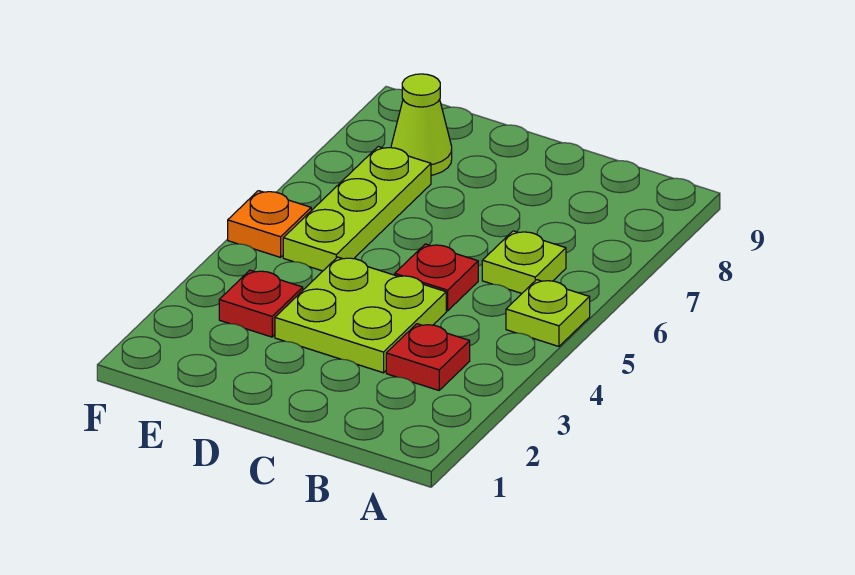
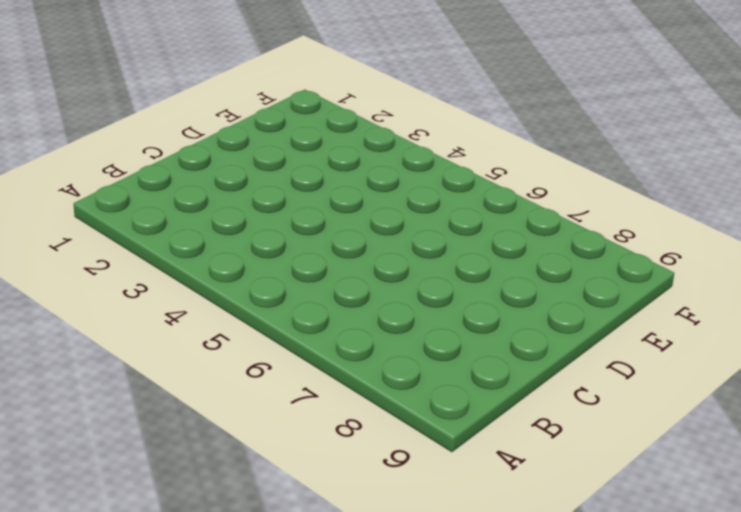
none -> lime plate A5 level 1
none -> red plate B3 level 1

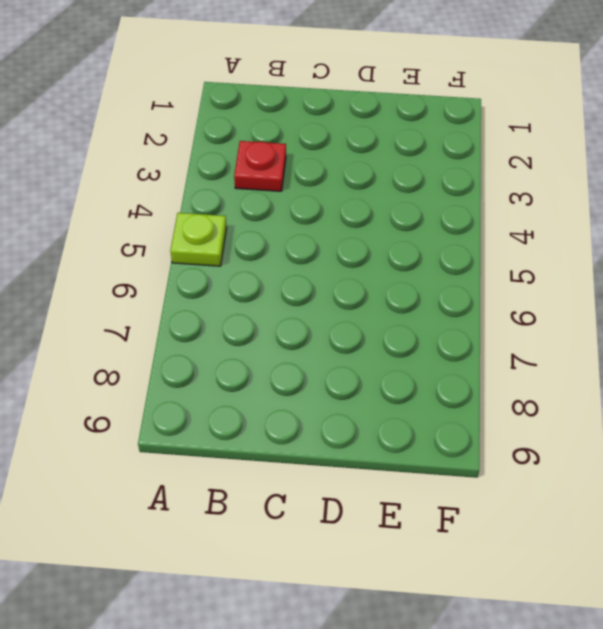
none -> lime plate B6 level 1
none -> lime plate C3:D4 level 1

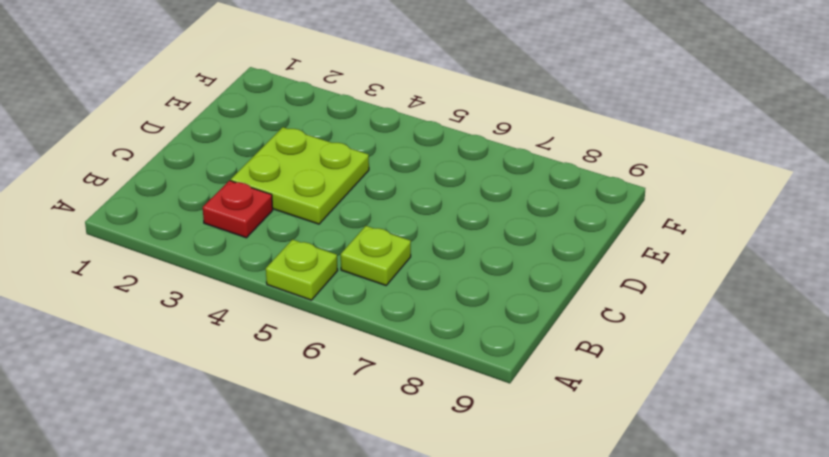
none -> red plate C5 level 1
none -> red plate E3 level 1

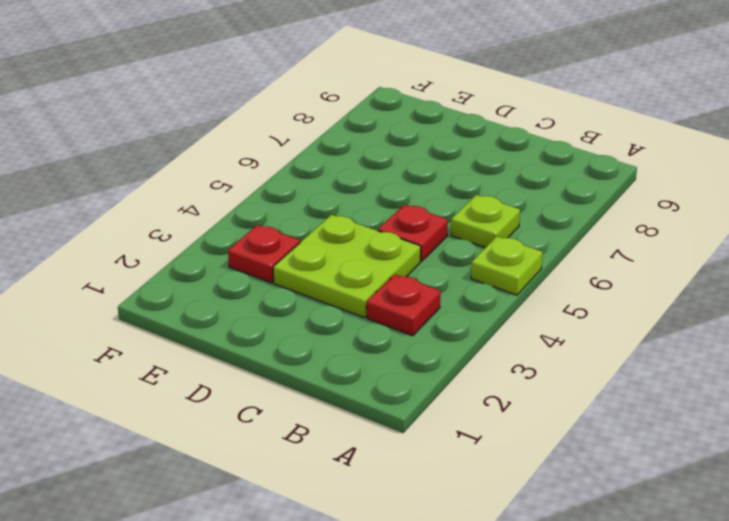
none -> lime plate E5:E7 level 1
none -> lime cone E8 level 1

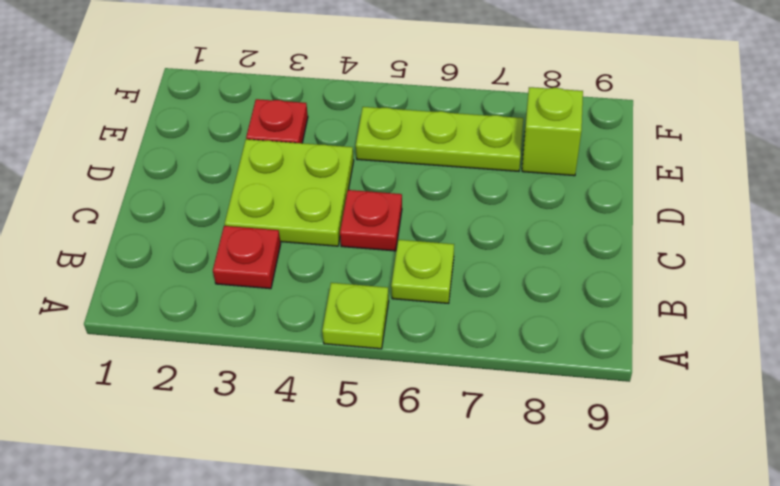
lime brick E8 level 1 -> lime cone E8 level 1
none -> orange plate F5 level 1

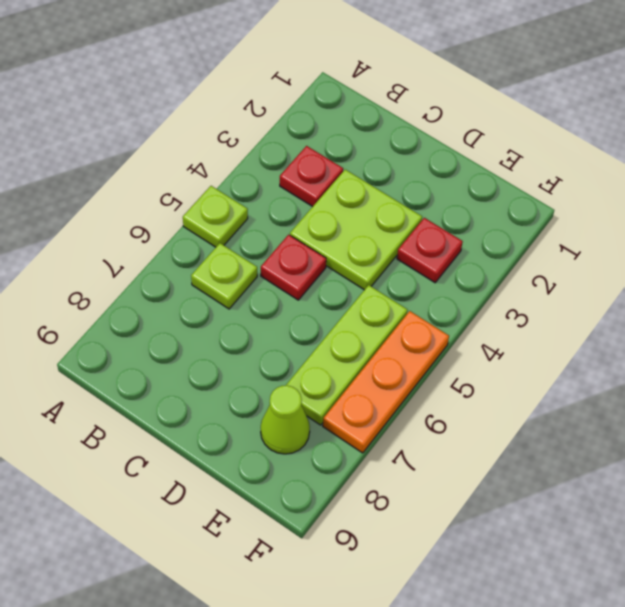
orange plate F5:F7 level 1 -> orange plate F5 level 1

